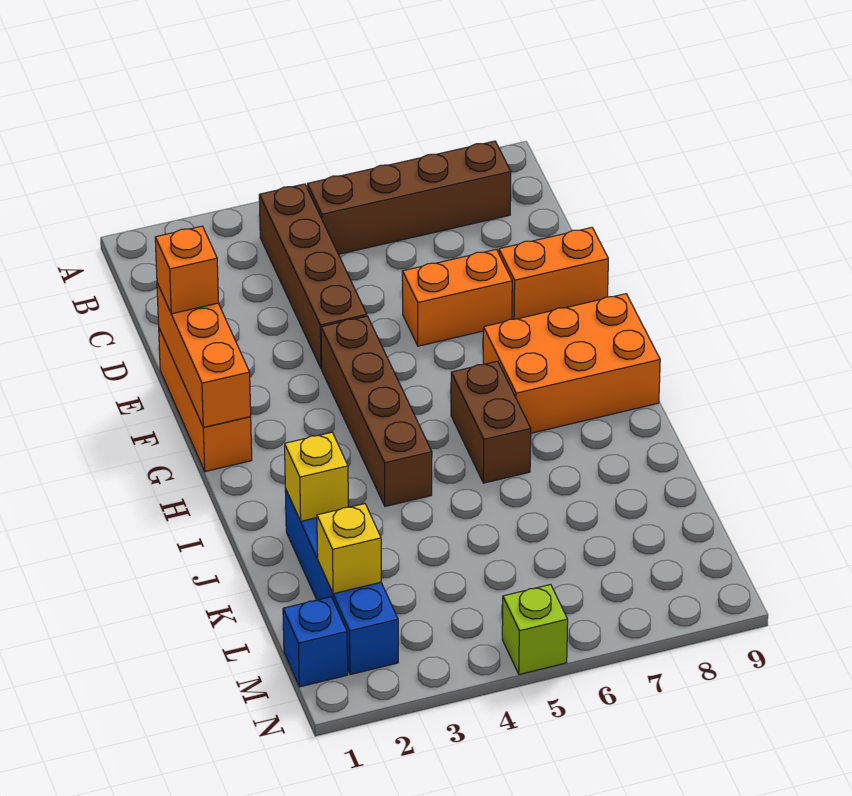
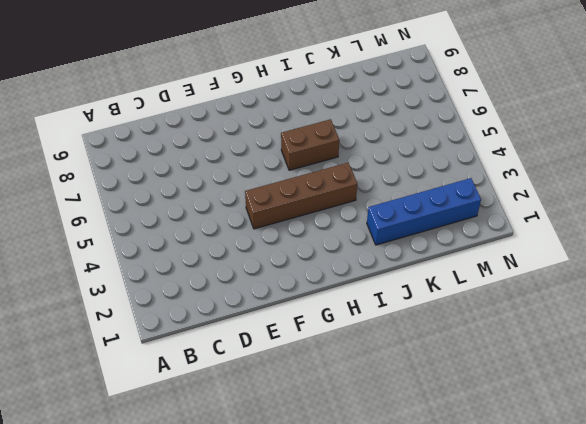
none -> brown brick B4:E4 level 1
none -> brown brick B5:B8 level 1
none -> orange brick E1:G1 level 1

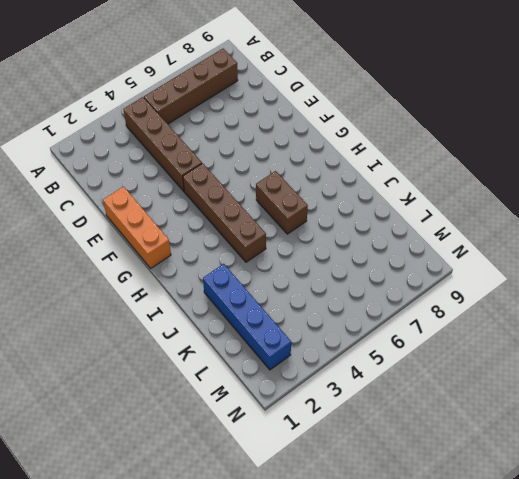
none -> orange brick E6:E7 level 1
none -> orange brick E8:E9 level 1
none -> orange brick G7:H9 level 1

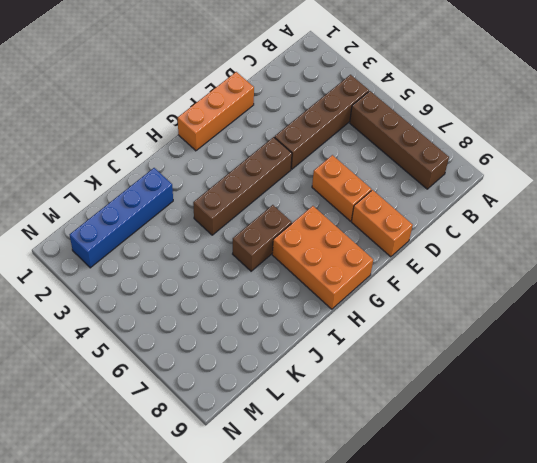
none -> blue brick M1 level 1
none -> lime brick N5 level 1
none -> orange brick E1:G1 level 2

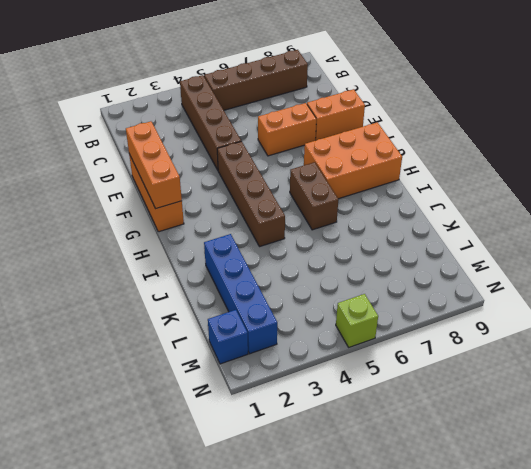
none -> yellow brick J2 level 2
none -> yellow brick L2 level 2
none -> orange brick E1 level 3

